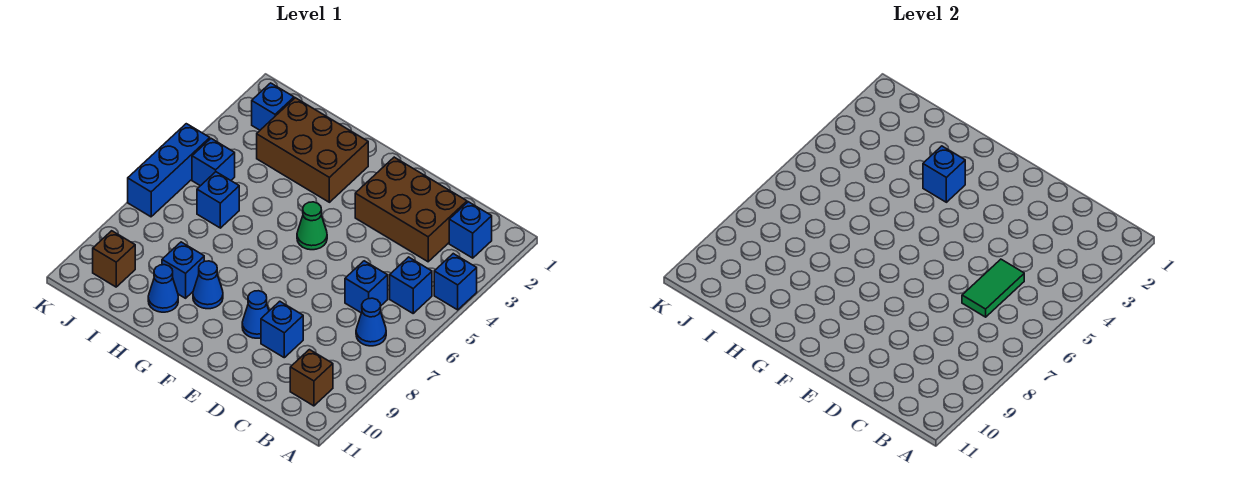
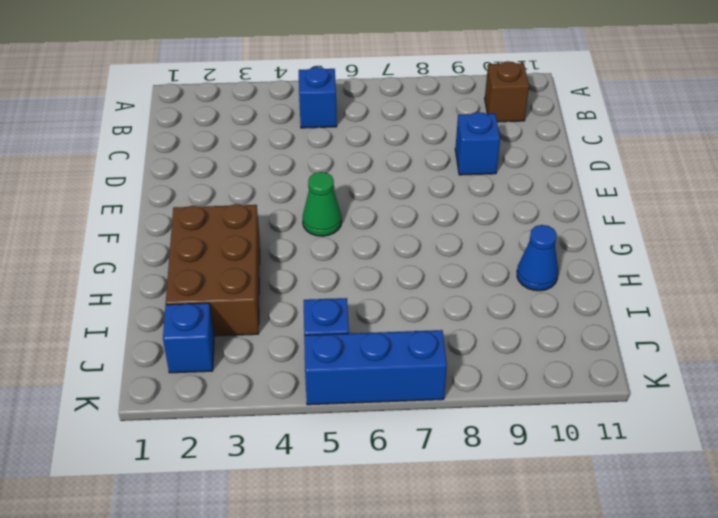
none -> blue brick A4 level 1
none -> blue brick B2 level 1
none -> blue cone B7 level 1

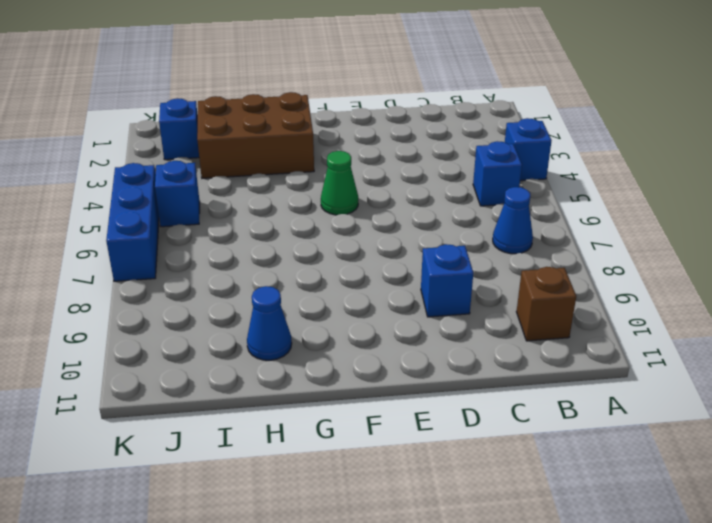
none -> blue brick B2 level 1
none -> brown brick C2:E3 level 1
none -> blue brick C6 level 1

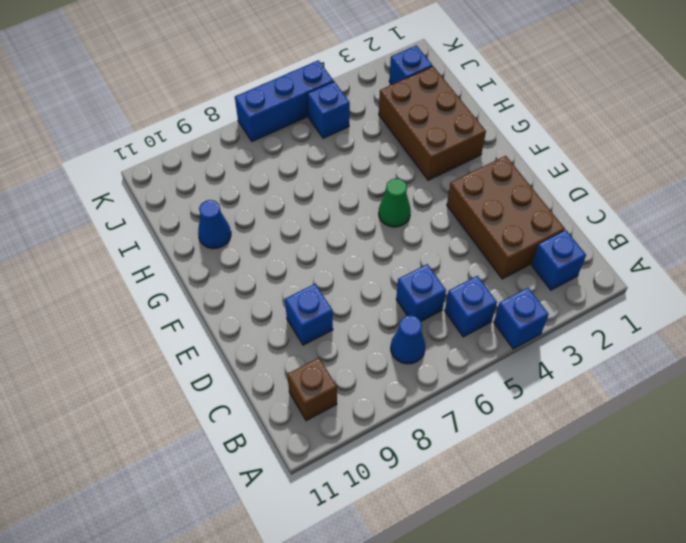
none -> blue cone E9 level 1
none -> blue cone G9 level 1
none -> blue brick H9 level 1

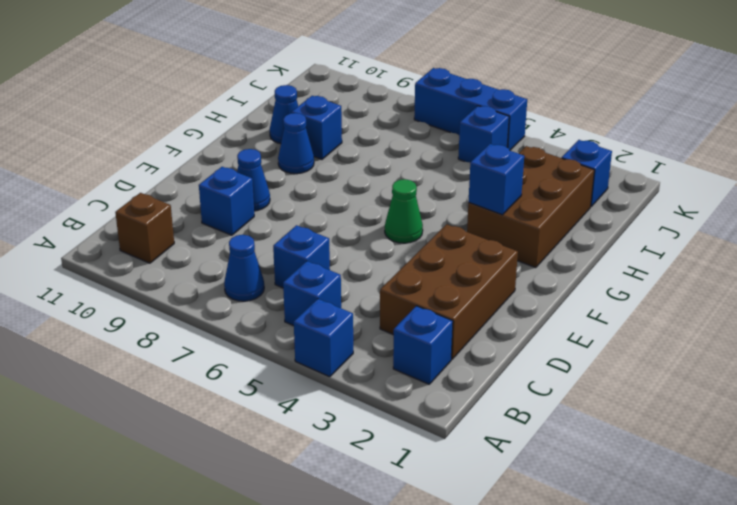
none -> blue brick I6 level 1
none -> brown brick J10 level 1
none -> green tile C5:C6 level 2

